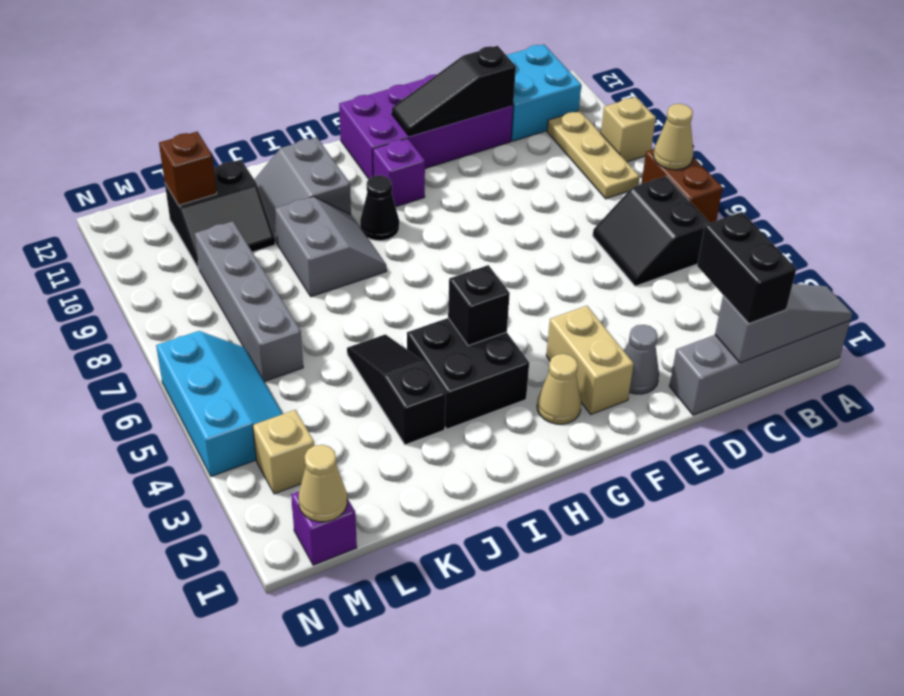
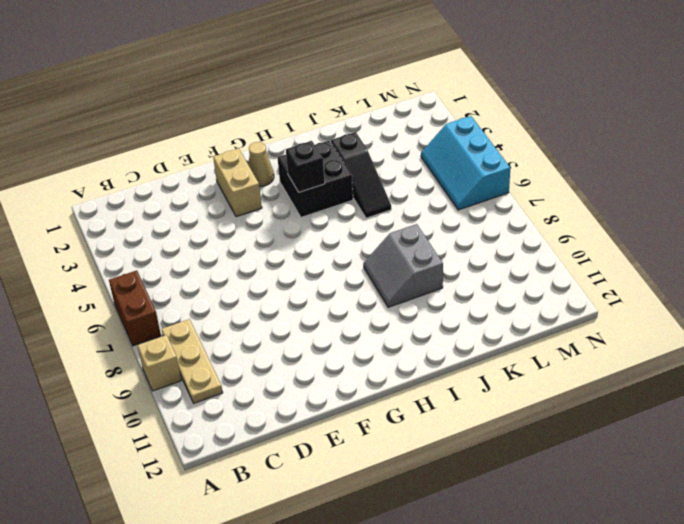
none -> grey brick A1:D1 level 1
none -> black slope B5:C6 level 1 top B
none -> cyan brick B11:C12 level 1

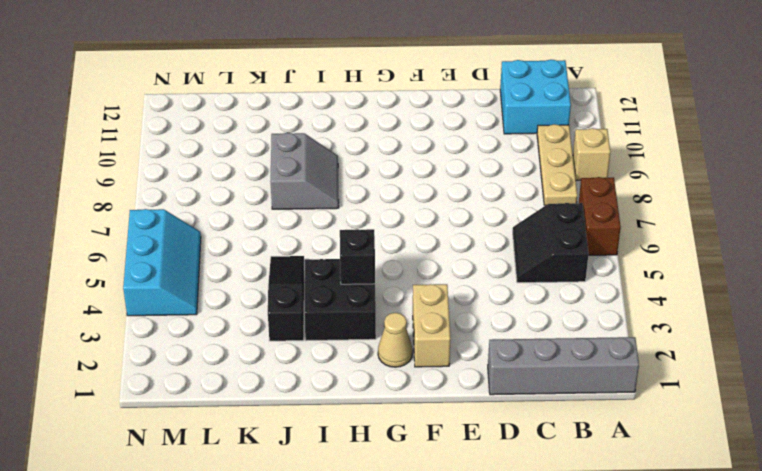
none -> purple brick D11:G12 level 1
none -> grey cone E2 level 1
none -> purple brick G10 level 1

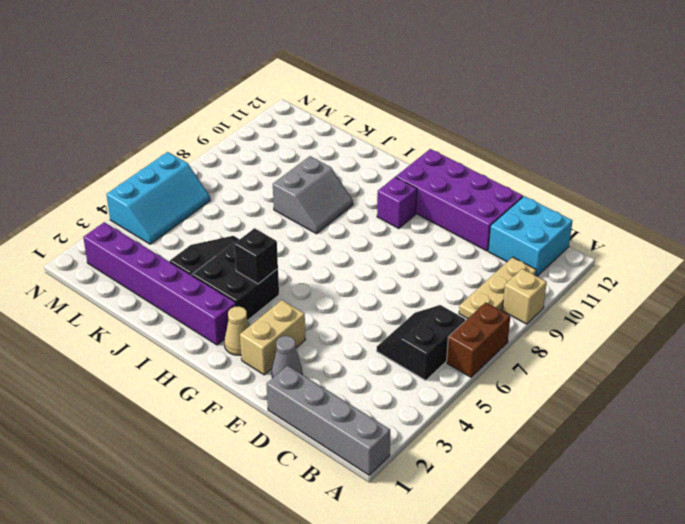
purple brick H2:M2 level 1 -> none
none -> black cone H9 level 1
none -> grey slope I10:J11 level 1 top I
none -> black slope K10:L11 level 1 top 11

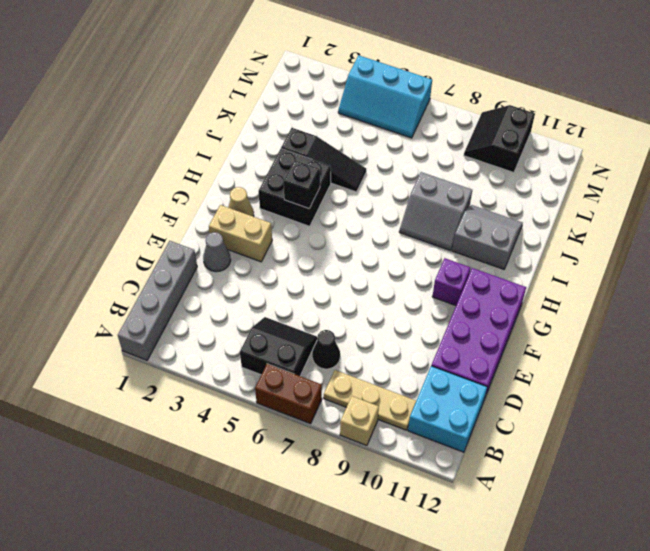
black cone C7 level 1 -> black cone H9 level 1
black slope M9:N10 level 1 top 10 -> black slope K10:L11 level 1 top 11
none -> grey brick L6:L9 level 1
none -> purple brick M1 level 1
none -> tan brick M3 level 1

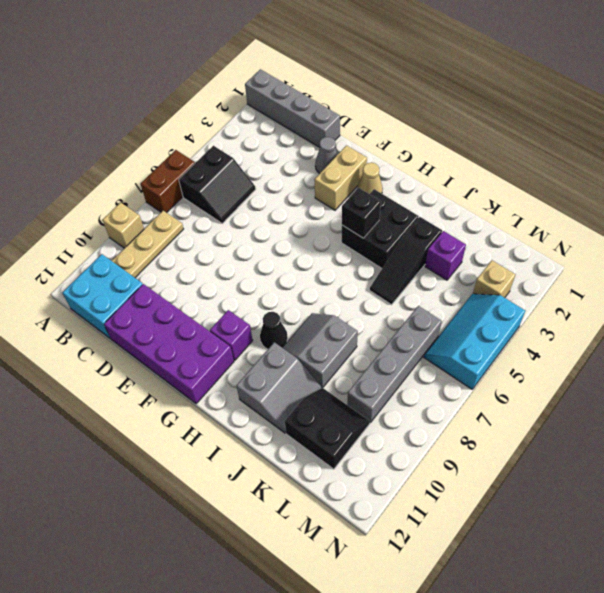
purple brick K3 level 1 -> purple brick M1 level 1
none -> grey slope A1:C1 level 2 top C
none -> tan cone A7 level 2
none -> black slope D11:F11 level 2 top D

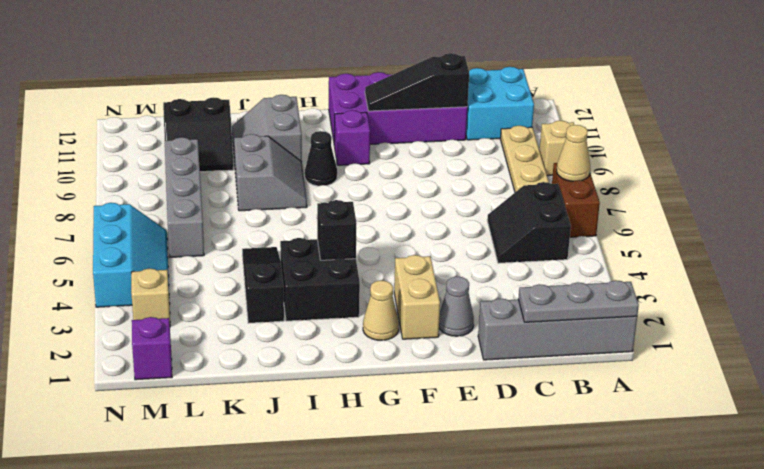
grey plate A1:C1 level 2 -> grey slope A1:C1 level 2 top C
none -> brown brick L11 level 2
none -> tan cone M1 level 2
none -> black brick C1:C2 level 3

